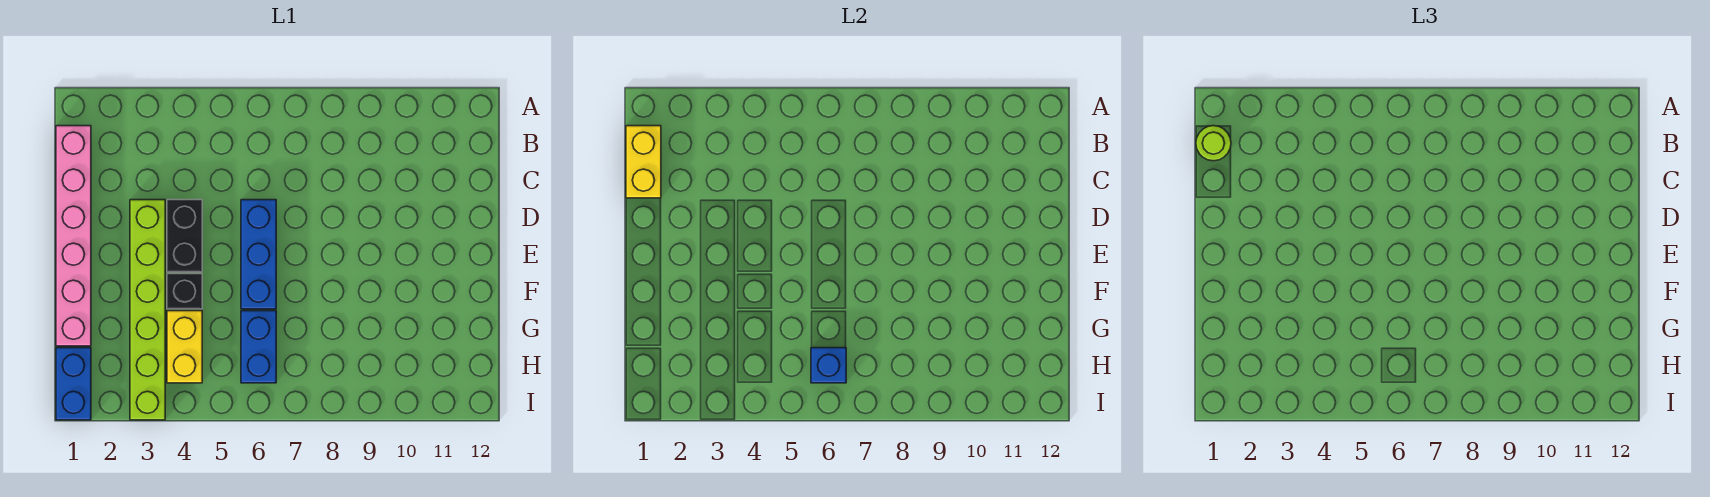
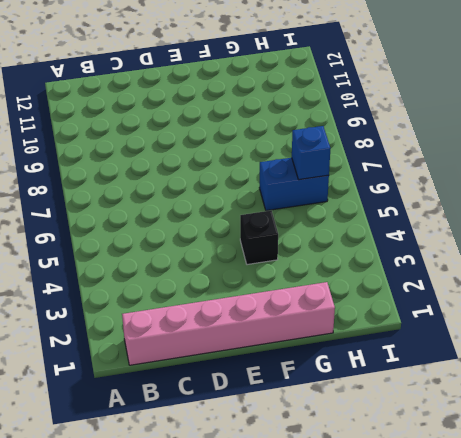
none -> lime brick D3:I3 level 1
none -> black brick D4:E4 level 1

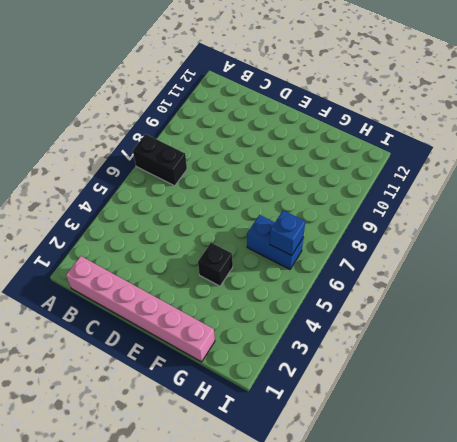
black brick A7:B7 level 1 -> black brick D4:E4 level 1
none -> lime brick D3:I3 level 1
none -> blue brick D6:F6 level 1

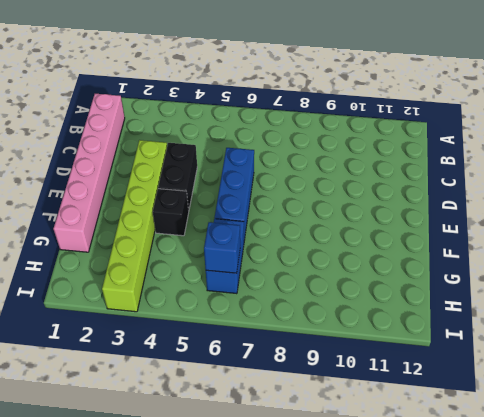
none -> yellow brick G4:H4 level 1
none -> blue brick H1:I1 level 1

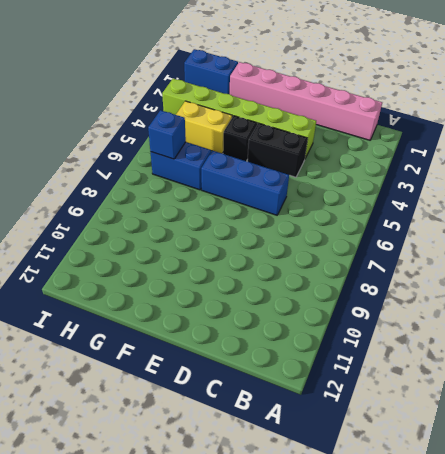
none -> yellow brick B1:C1 level 2
none -> lime round brick B1 level 3

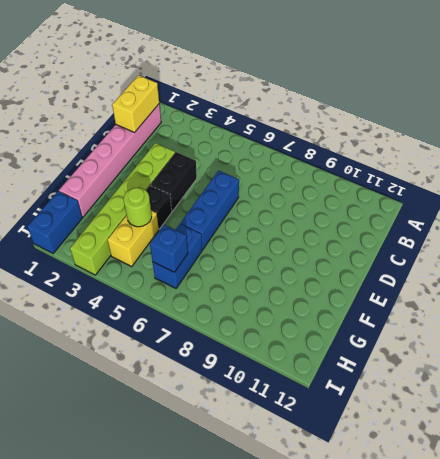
lime round brick G4 level 2 -> lime round brick B1 level 3

